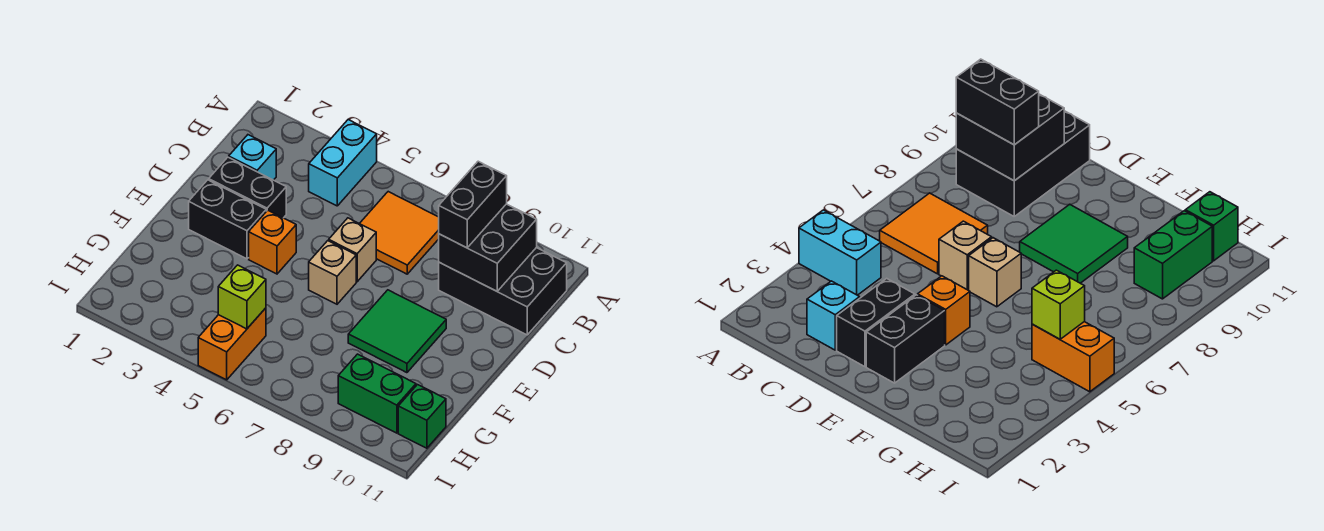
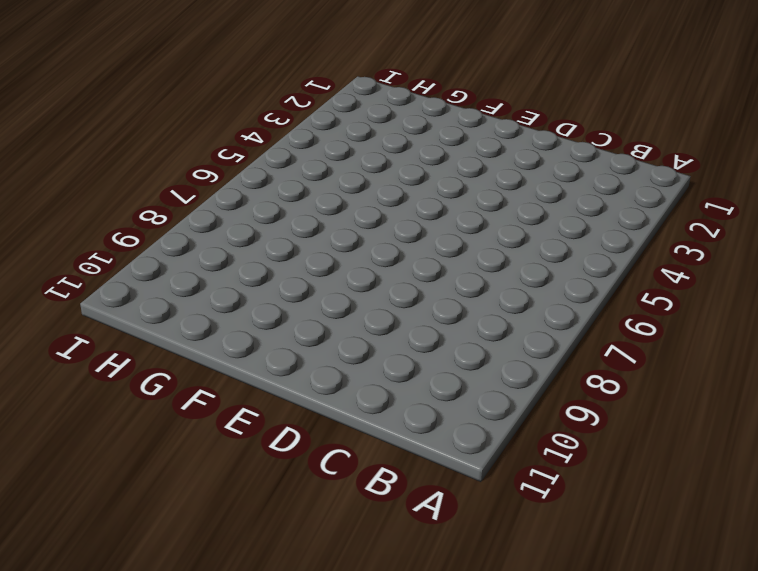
none -> cyan brick A4:B4 level 1
none -> orange tile B6:C7 level 1
none -> black brick B9:C11 level 1

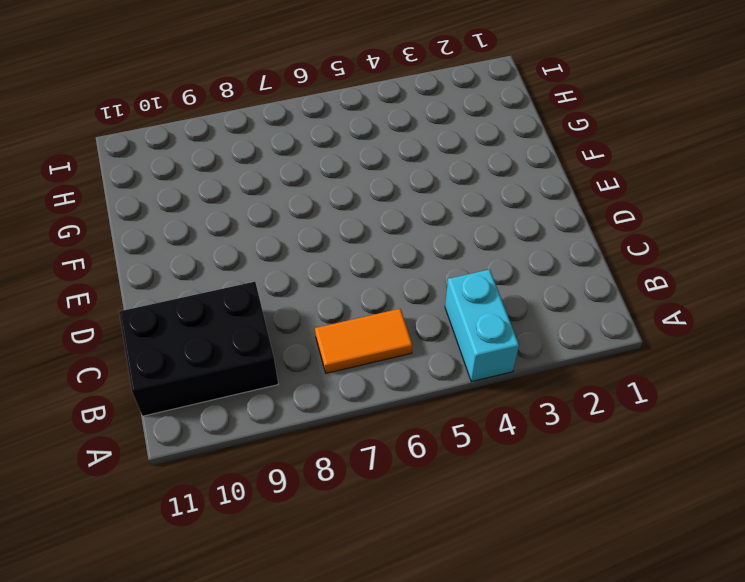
orange tile B6:B7 level 1 -> orange tile B6:C7 level 1
none -> cyan brick C2 level 1
none -> black brick D2:D3 level 1
none -> tan brick D6 level 1

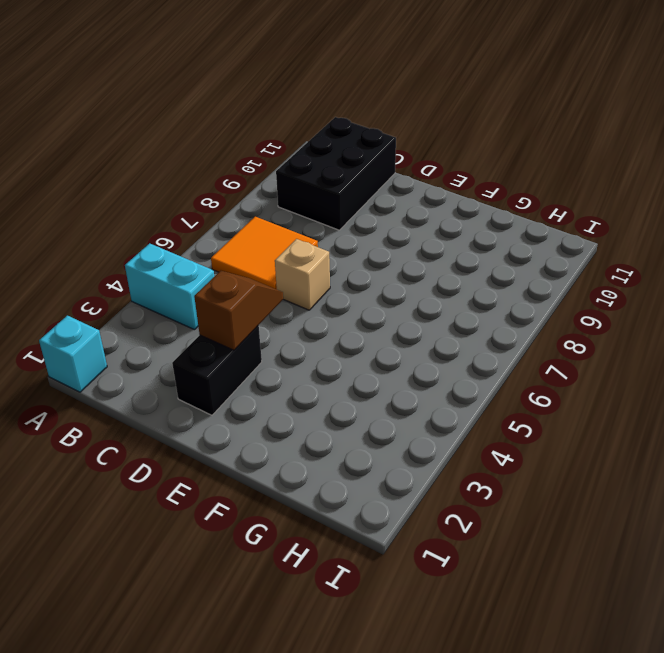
cyan brick A1 level 1 -> cyan brick C2 level 1
brown slope D3:D4 level 2 top 3 -> none
none -> black brick E2:E3 level 1
none -> orange brick E4 level 1
none -> tan brick E6 level 1

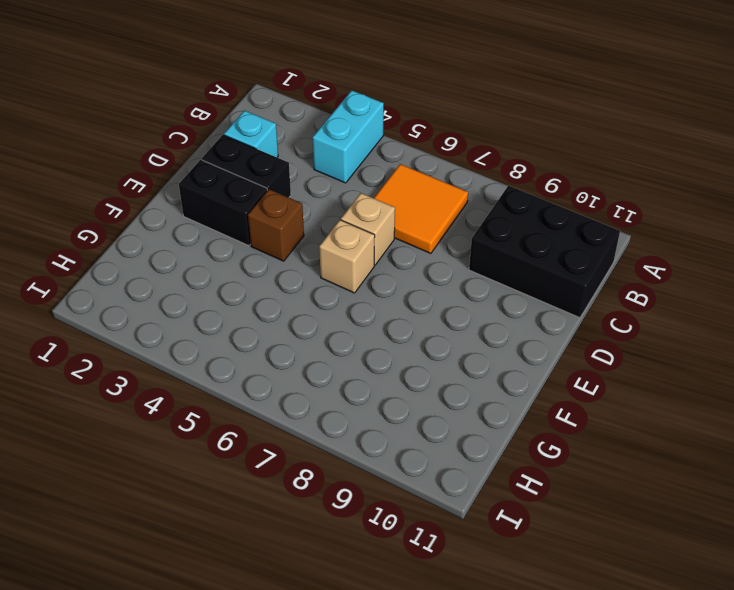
brown brick E4 level 1 -> orange brick E4 level 1
none -> green tile E8:F9 level 1
none -> orange brick H5:I5 level 1
none -> green brick H9:H10 level 1

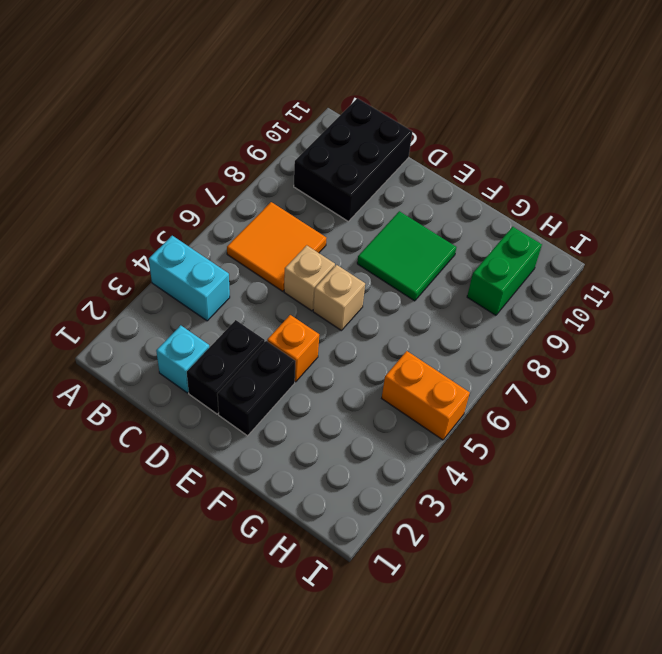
none -> green brick H11 level 1
none -> black brick B9:C10 level 2
none -> lime brick H5 level 2

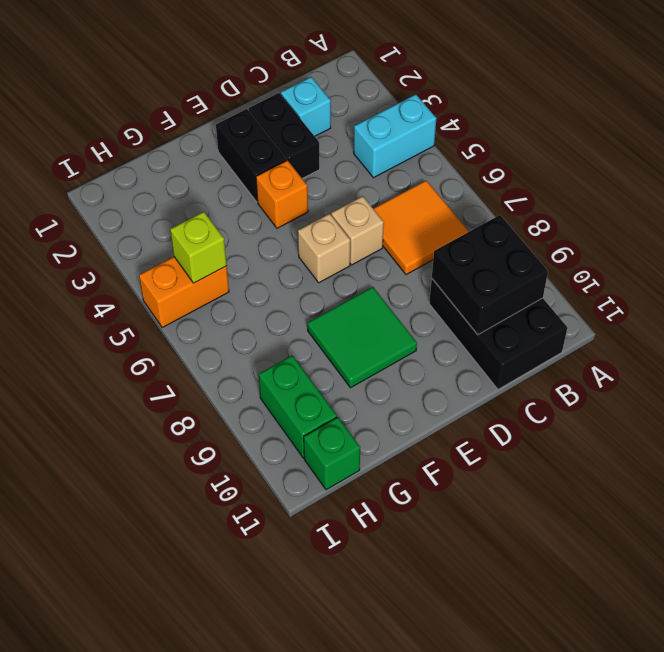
none -> black brick B9:C9 level 3

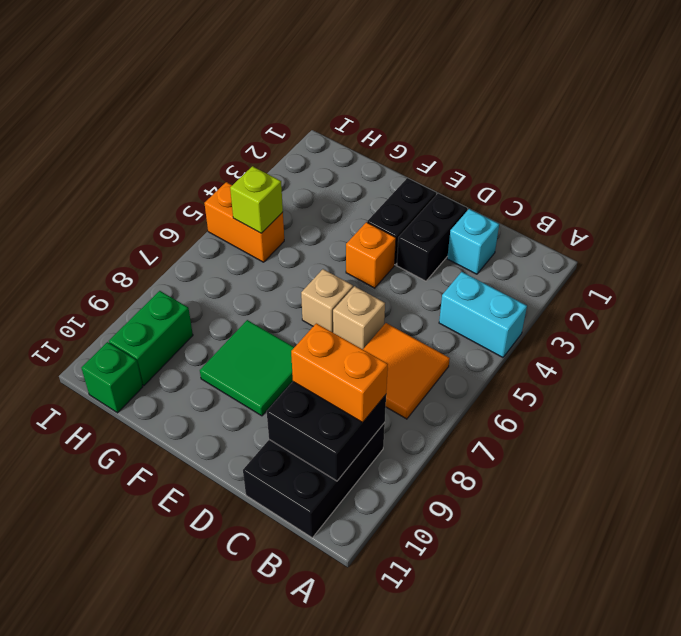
orange brick B9:C9 level 3 -> black brick B9:C9 level 3

